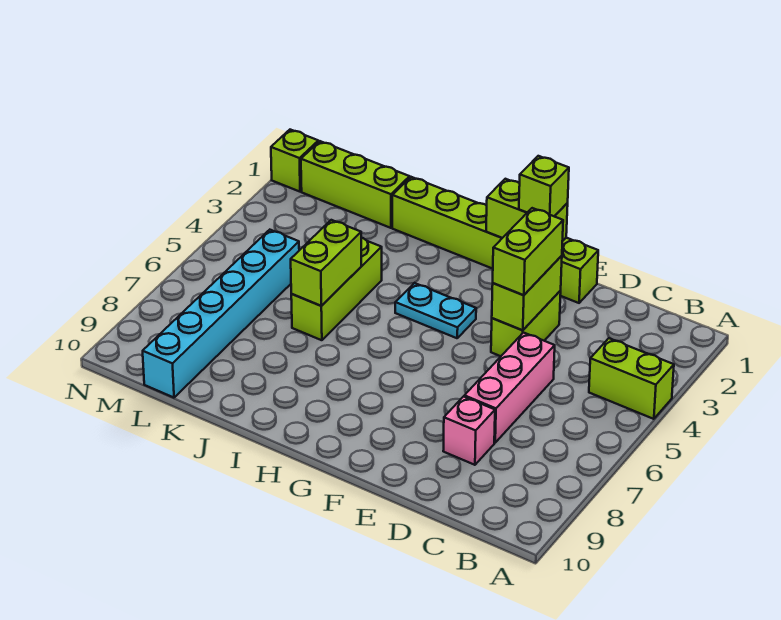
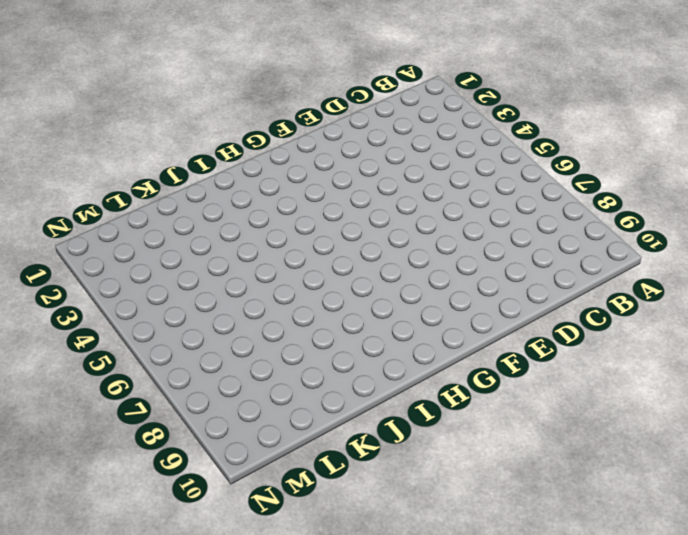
none -> lime brick A4:B4 level 1
none -> pink brick D5:D7 level 1
none -> pink brick D8 level 1

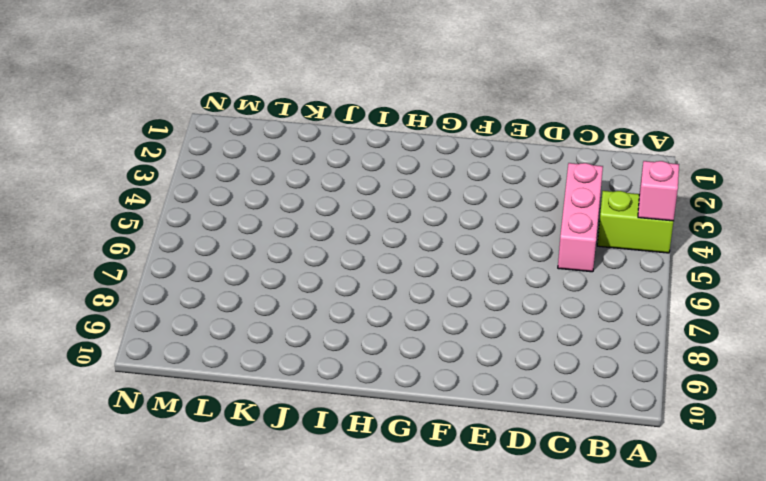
pink brick A4 level 2 -> pink brick D8 level 1
pink brick C3:C5 level 1 -> pink brick D5:D7 level 1
none -> lime brick E1:J1 level 1
none -> lime brick E3:E4 level 1
none -> cyan plate G4:H4 level 1

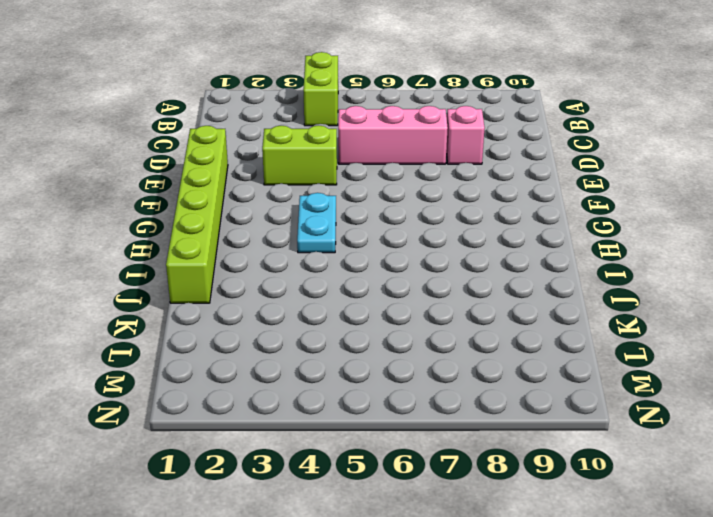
none -> lime brick J4:J6 level 1
none -> lime brick K1:M1 level 1
none -> cyan brick L5:L10 level 1

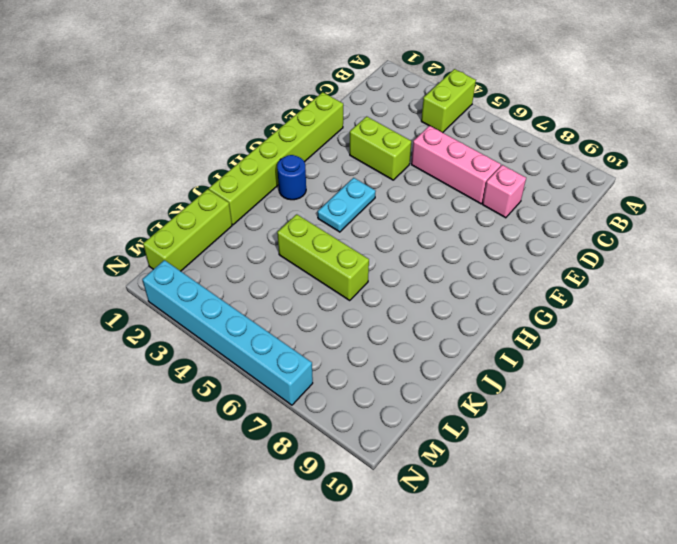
blue round brick H2 level 1 -> none
cyan brick N2:N7 level 1 -> cyan brick L5:L10 level 1
none -> lime brick N1 level 1
none -> lime brick E3:E4 level 2
none -> lime brick F1:G1 level 2

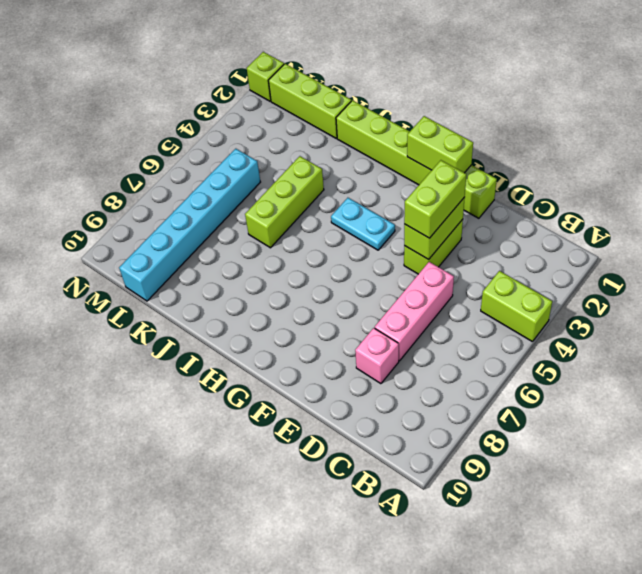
none -> lime brick J5:J6 level 2
none -> lime brick F1 level 3

